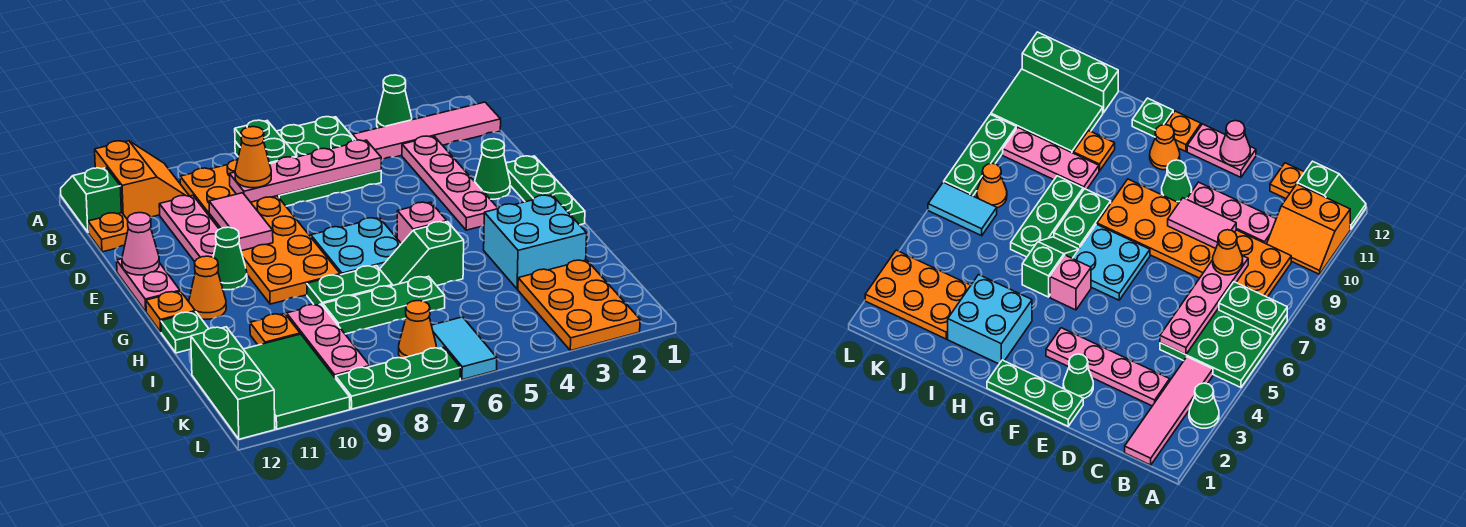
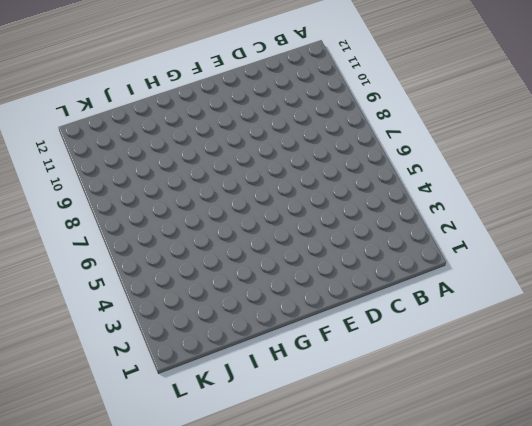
none -> green cone A3 level 1
none -> green plate A5:C7 level 1
none -> orange slope A10:B11 level 1 top 11
none -> green slope A12:B12 level 1 top B

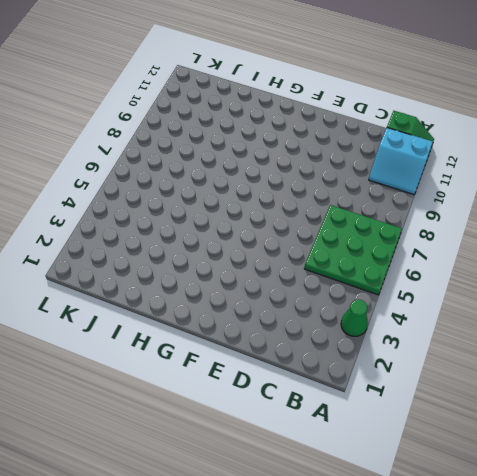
cyan slope A10:B11 level 1 top 11 -> orange slope A10:B11 level 1 top 11
none -> pink tile B1:B4 level 1
none -> orange plate B8:G9 level 1
none -> pink plate C3:F3 level 1
none -> pink plate C10:E10 level 1

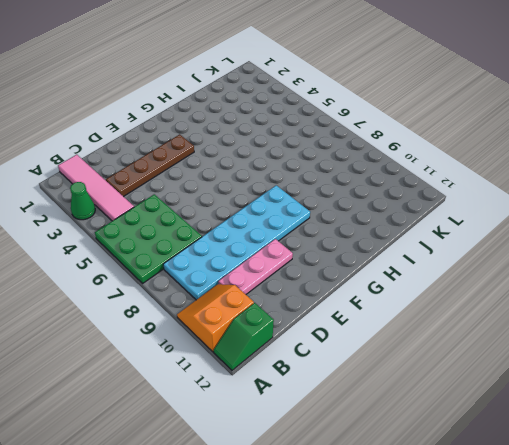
cyan plate B8:G9 level 1 -> orange plate B8:G9 level 1
brown plate C3:F3 level 1 -> pink plate C3:F3 level 1
none -> orange plate C12 level 1
none -> green plate E1:G1 level 1
none -> green cone E2 level 1
none -> pink plate E12:F12 level 1

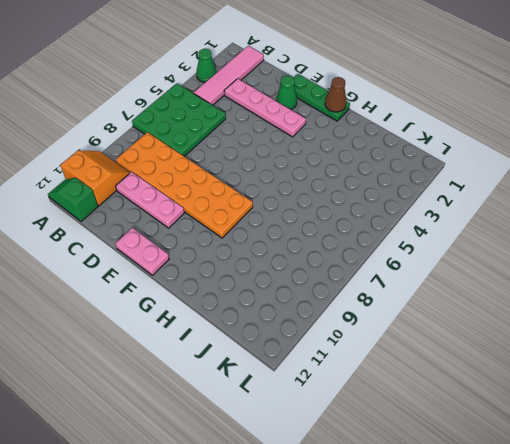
brown cone G1 level 2 -> none
none -> orange plate C12 level 1
none -> cyan plate F6:G7 level 1
none -> green cone F10 level 1
none -> pink brick G5 level 1

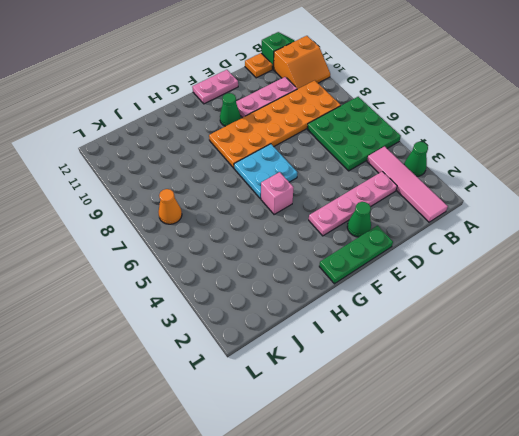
none -> orange cone G11 level 1
none -> orange plate G12 level 1
none -> cyan brick H2:I3 level 1
none -> green slope H5:H6 level 1 top 5

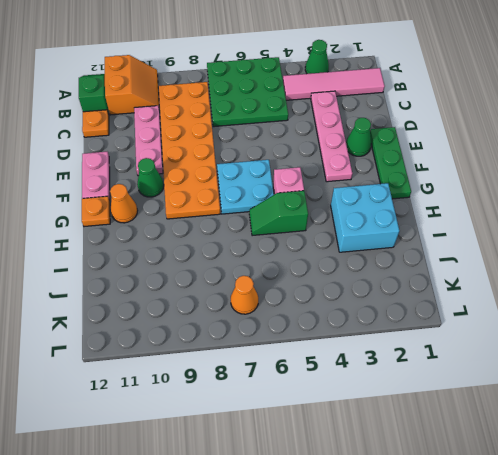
none -> green plate H7:H8 level 1
none -> green plate H12 level 1
none -> green plate I6:I8 level 1
none -> pink plate I9:K9 level 1

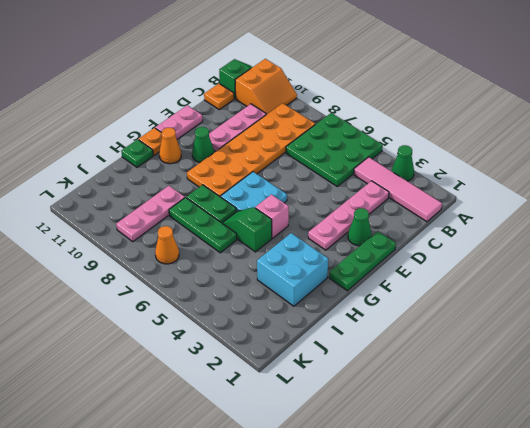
none -> orange plate I10 level 1
none -> orange plate J2:L3 level 1
none -> green tile J10:L11 level 1
none -> green brick J12:L12 level 1

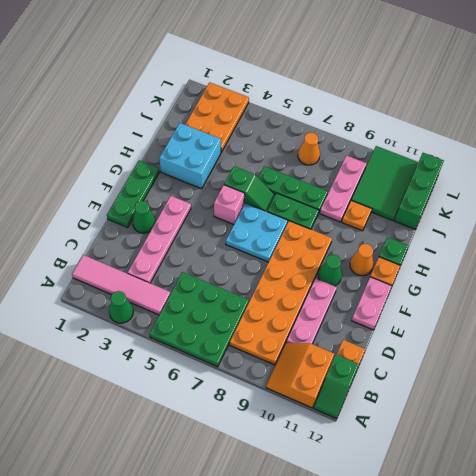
none -> cyan tile K6:L6 level 1
none -> green plate L7:L9 level 1
none -> green plate A7:B7 level 2
none -> pink plate C5:C8 level 2

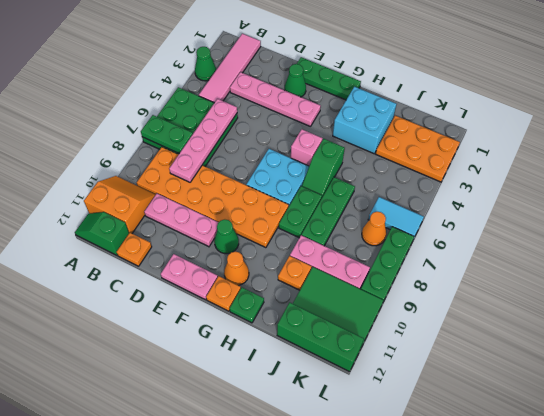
none -> pink tile D9:E9 level 2
none -> pink cone E12 level 2
none -> orange cone C8 level 3

